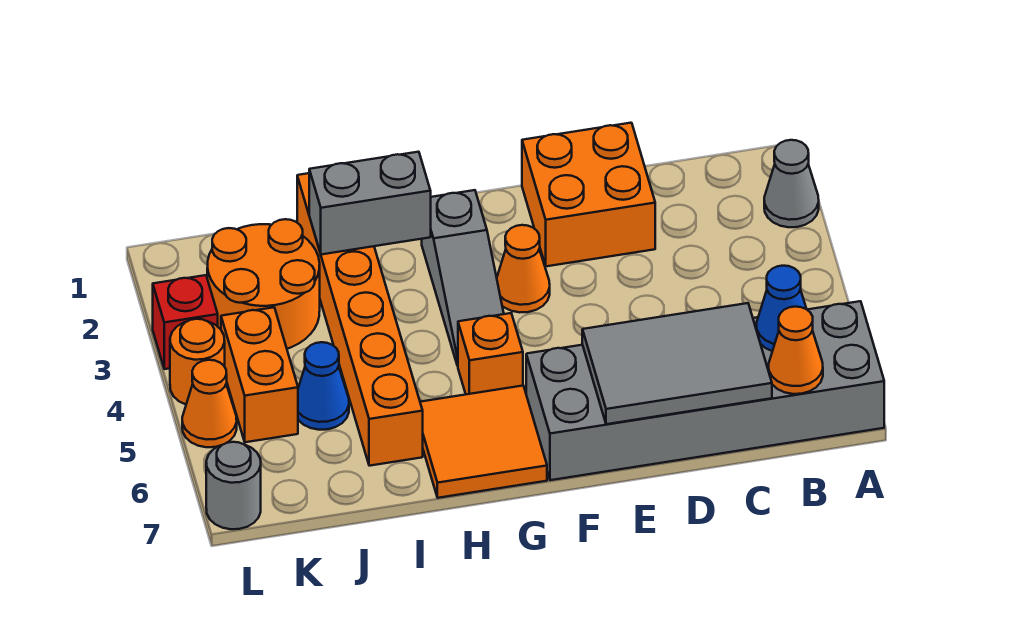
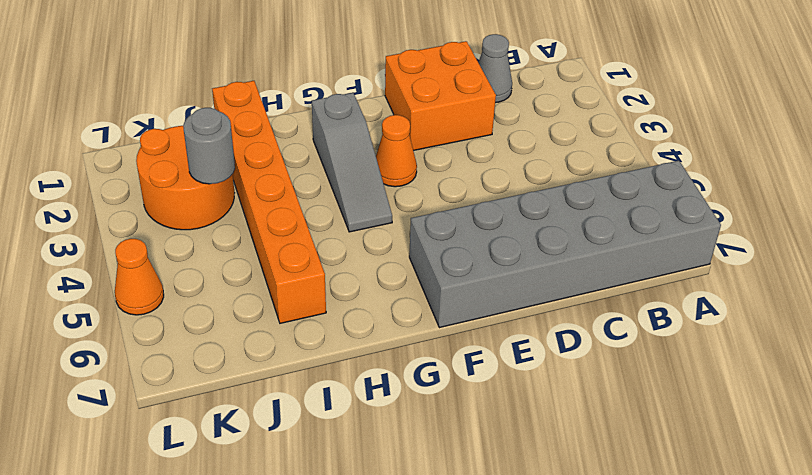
grey cone C1 level 1 -> grey cone A2 level 1
grey round brick J3 level 2 -> grey round brick L7 level 1
none -> orange brick G5 level 1
none -> orange tile G6:H7 level 1
none -> blue cone J5 level 1

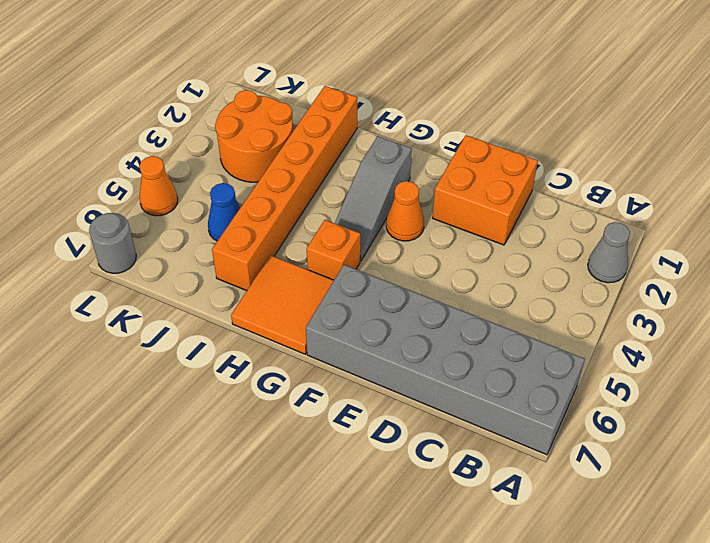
none -> orange brick K4:K5 level 1
none -> red brick L3 level 1
none -> orange round brick L4 level 1

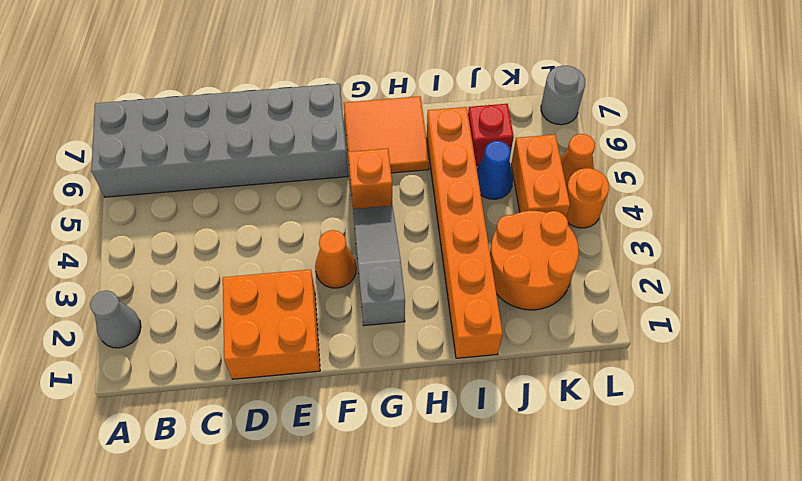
red brick J6 level 1 -> red brick L3 level 1
none -> blue cone B6 level 2
none -> orange cone B7 level 2
none -> grey tile C6:E7 level 2

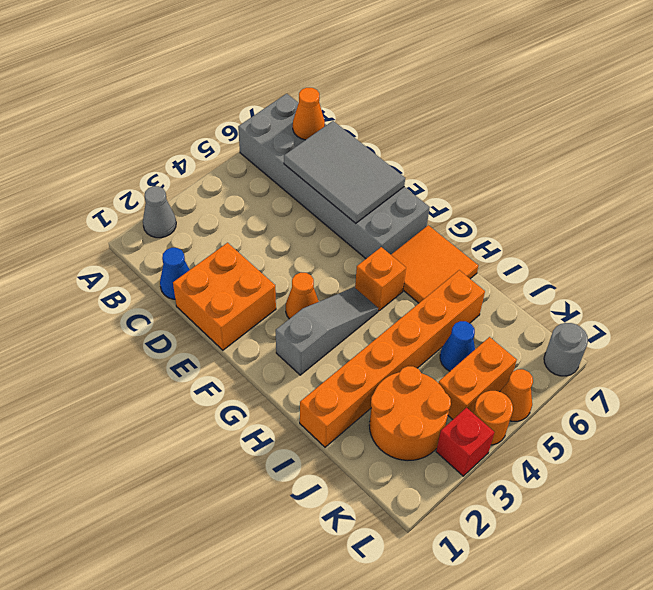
blue cone C1 level 1 -> blue cone B6 level 2
none -> grey brick H2:I2 level 2

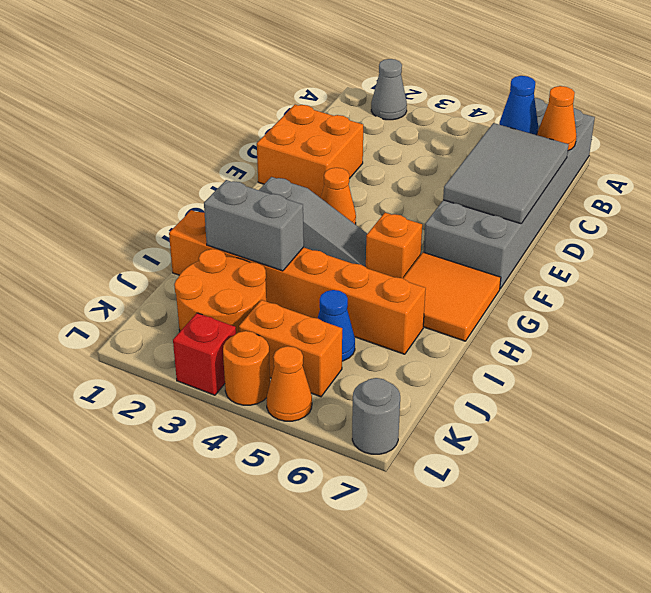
grey brick I2:I3 level 2 -> grey brick H2:I2 level 2

